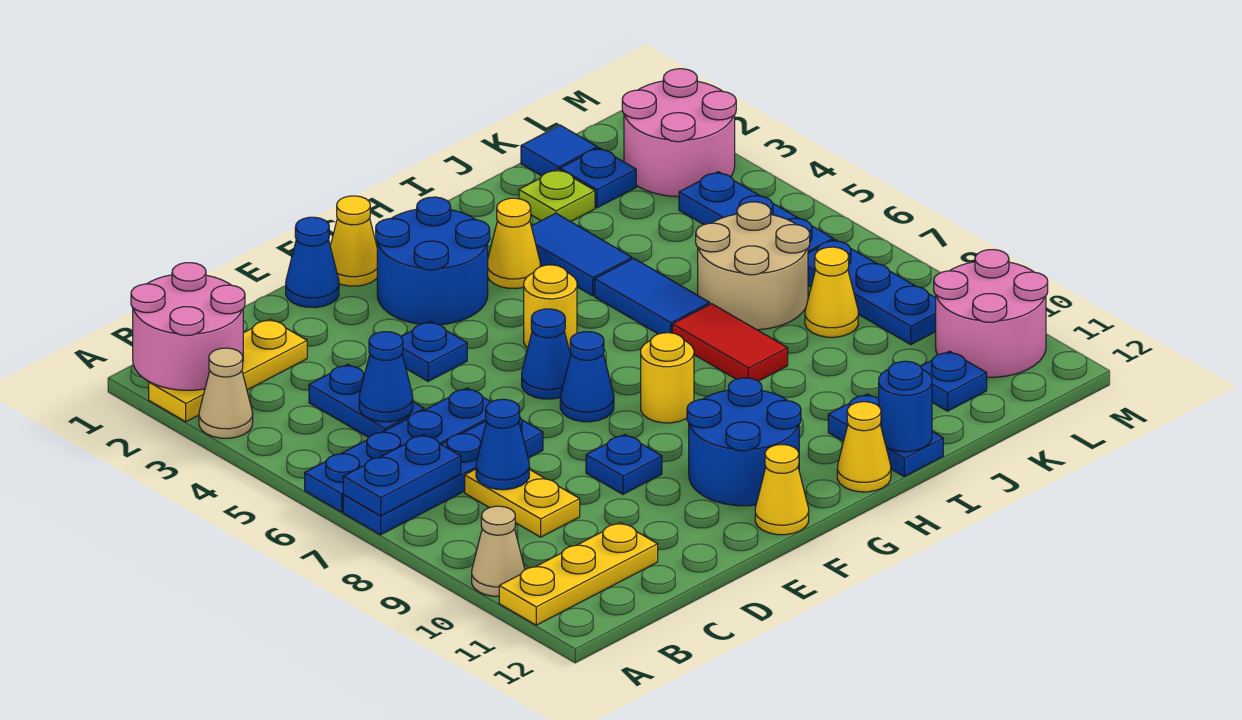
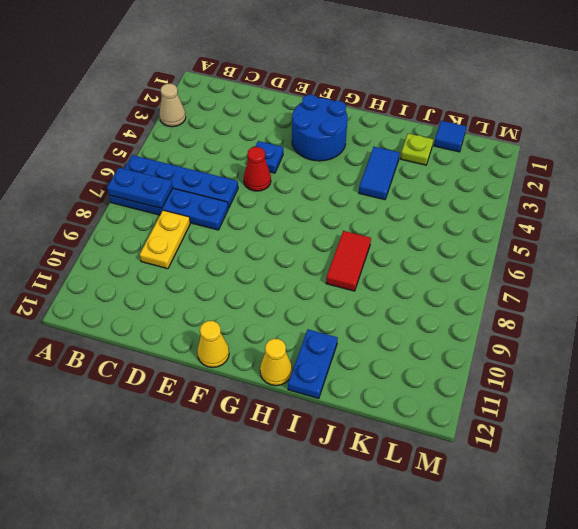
red cone E5 level 1 -> none
none -> yellow plate A2:C2 level 1
none -> tan cone A10 level 1
none -> yellow plate A11:C11 level 1
none -> blue plate C4:C5 level 1

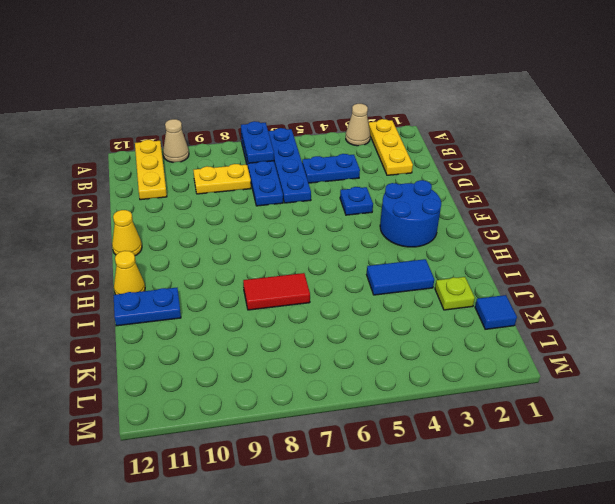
none -> blue cone E1 level 1
none -> blue plate E9 level 1
none -> yellow cone F1 level 1
none -> blue cone F6 level 1

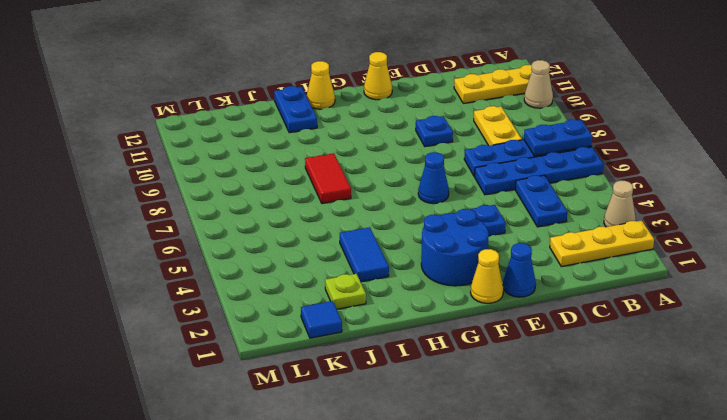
none -> blue cone F7 level 1
none -> blue round brick F10:G11 level 1
none -> yellow round brick G5 level 1
none -> yellow round brick G8 level 1

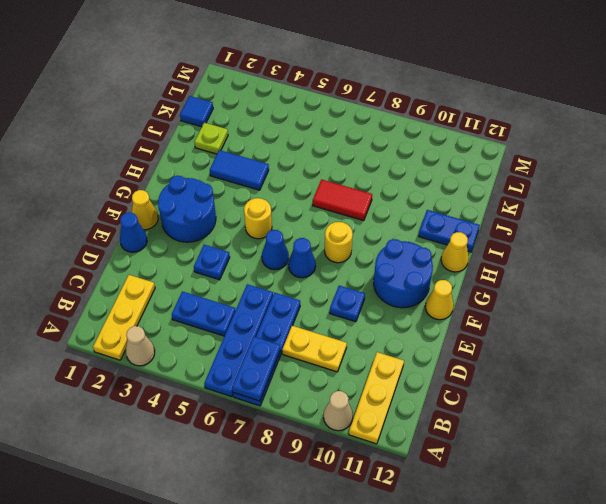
none -> yellow cone H3 level 1
none -> blue tile I5:I6 level 1
none -> tan round brick J6:K7 level 1
none -> blue plate K2 level 1

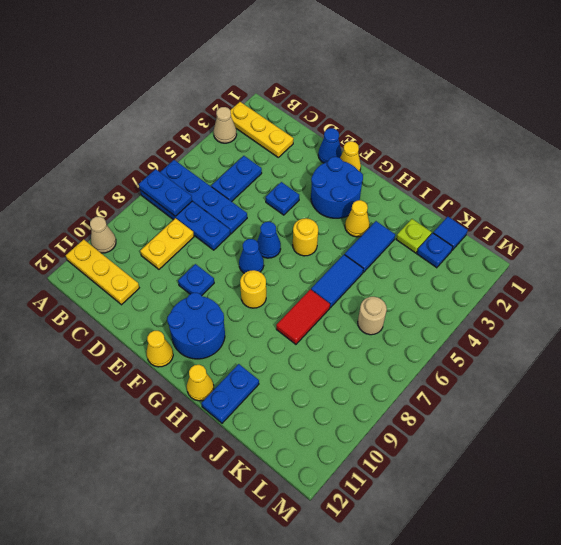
tan round brick K6 level 1 -> tan round brick J6:K7 level 1
none -> yellow cone K8 level 1
none -> blue plate K11 level 1
none -> pink round brick L2:M3 level 1
none -> blue plate L4:L6 level 1

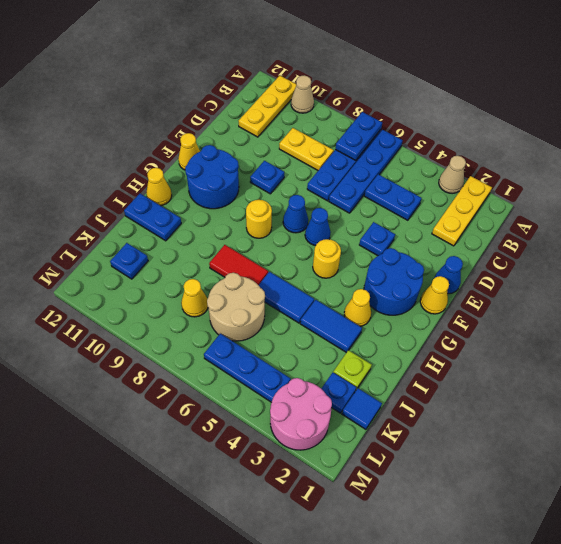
none -> blue plate L7:L9 level 1
none -> pink round brick L10:M11 level 1
none -> pink round brick A1:B2 level 2
none -> blue cone C5 level 2

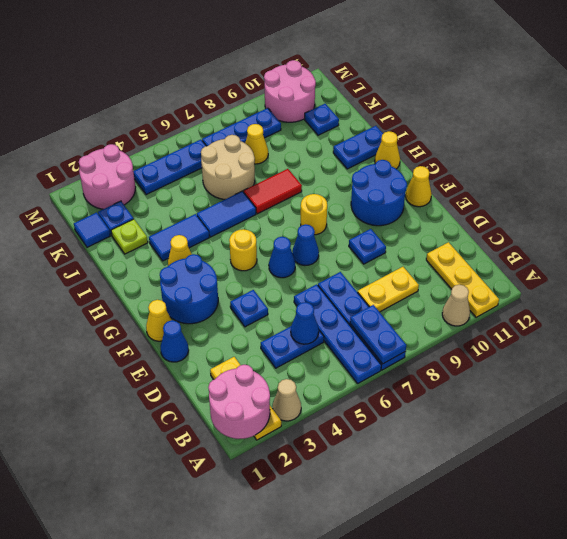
none -> blue cone C8 level 2
none -> blue round brick I12 level 2

